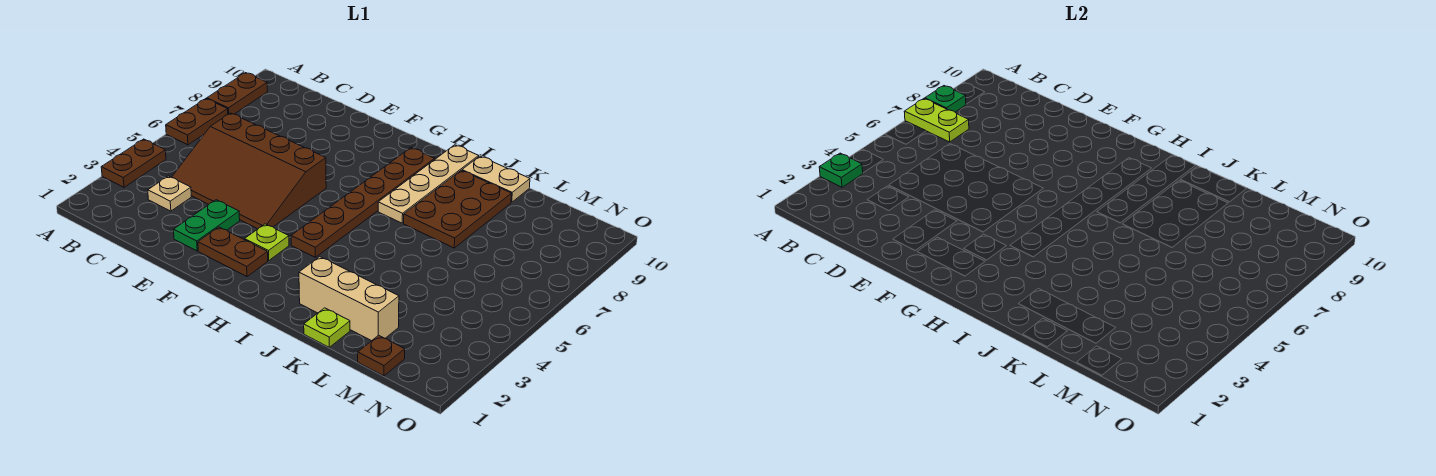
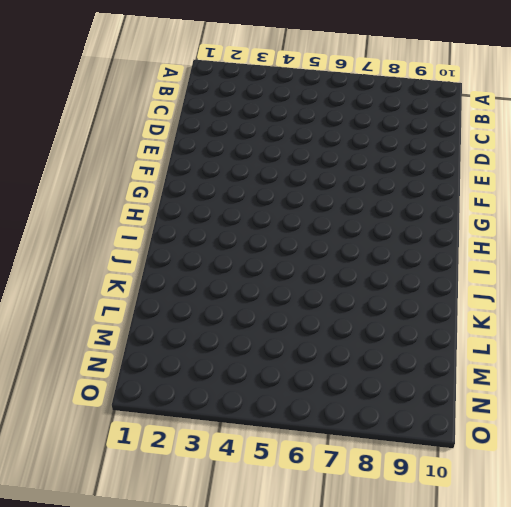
none -> brown plate A3:A4 level 1
none -> brown plate A6:A7 level 1
none -> brown plate A8:A9 level 1

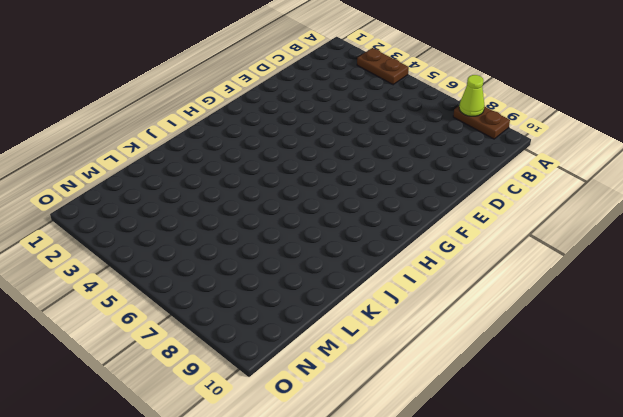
lime cone A8 level 2 -> green plate A8 level 2
none -> brown plate A6:A7 level 1
none -> tan plate C3 level 1
none -> brown slope C4:F6 level 1 top 6

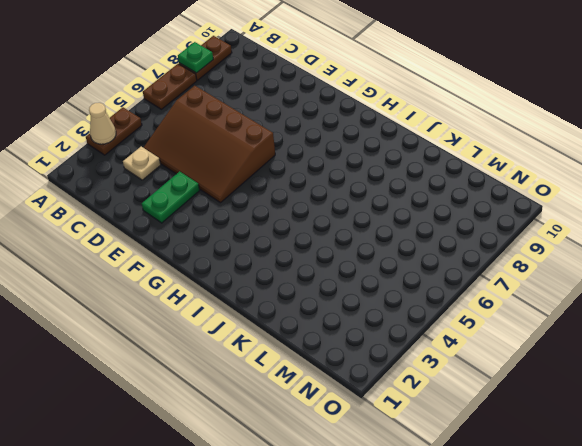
tan cone A3 level 2 -> green plate A3 level 2
none -> brown plate F2:G2 level 1
none -> lime plate G3 level 1
none -> brown plate H4:H9 level 1

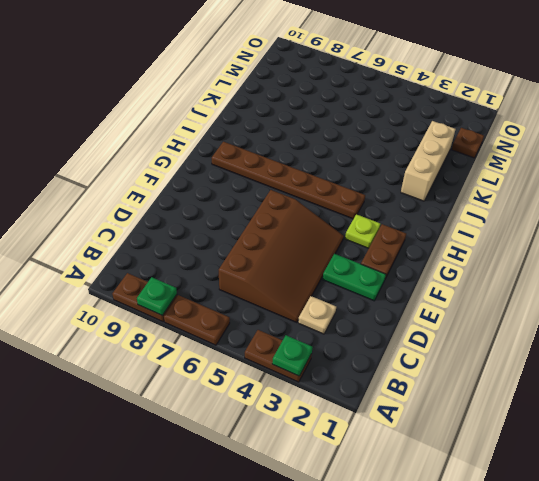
none -> tan plate I7:I10 level 1
none -> brown plate J7:K9 level 1
none -> tan plate J10:K10 level 1

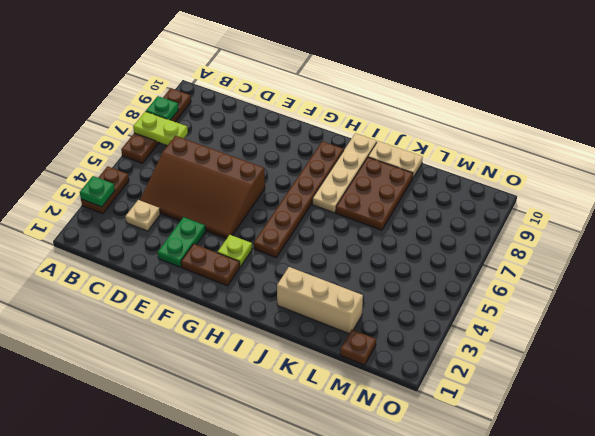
none -> lime plate K1 level 1

